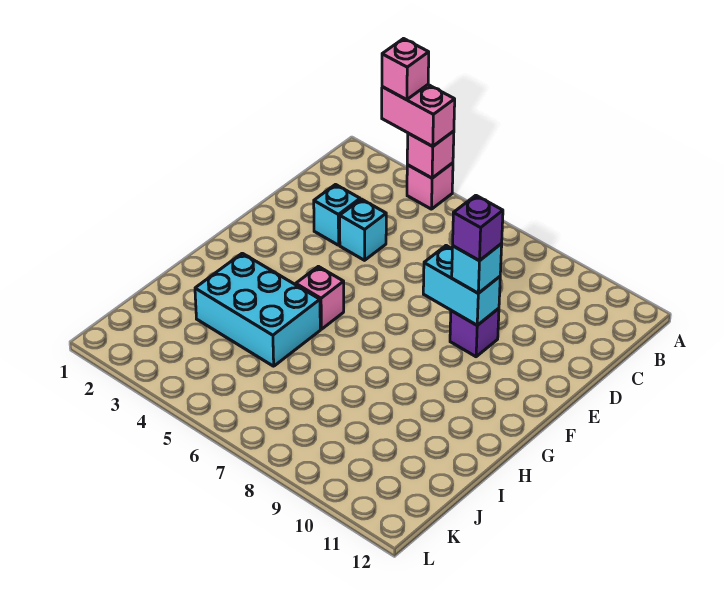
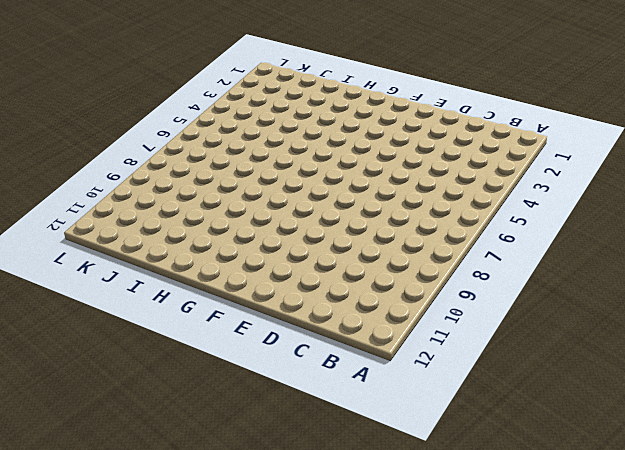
none -> pink brick A4 level 1
none -> cyan brick D3 level 1
none -> cyan brick D4 level 1

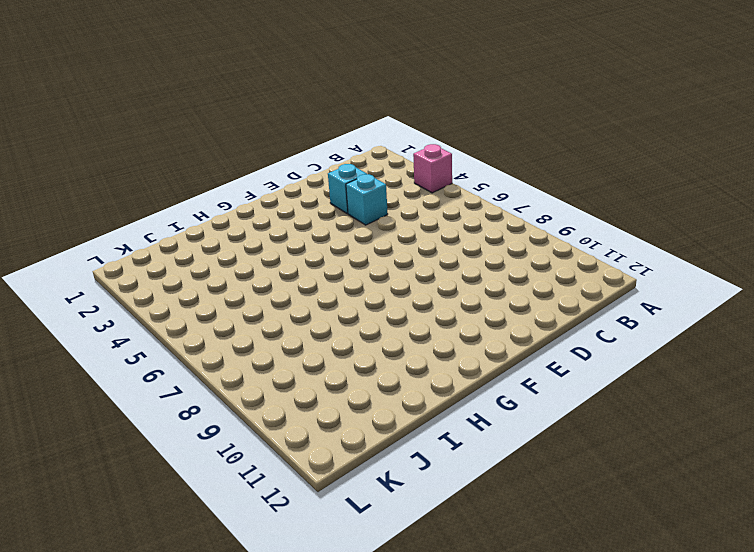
none -> purple brick E9 level 1
none -> pink brick G5 level 1
none -> cyan brick H3:I5 level 1

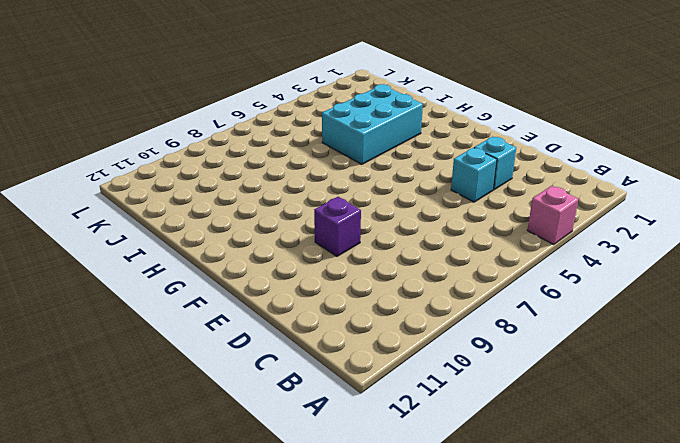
none -> pink brick G5 level 1
none -> pink brick A4 level 2
none -> cyan brick E8:E9 level 2

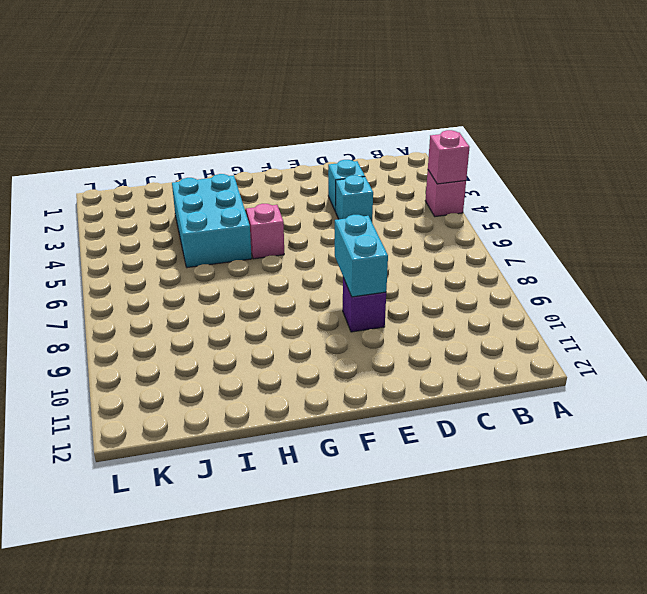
none -> pink brick A3:A4 level 3
none -> cyan brick E9 level 3
none -> pink brick A3 level 4

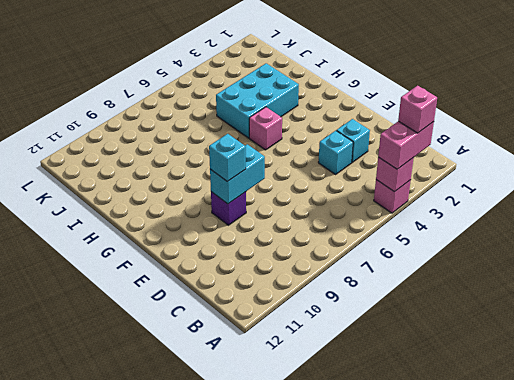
none -> purple brick E9 level 4

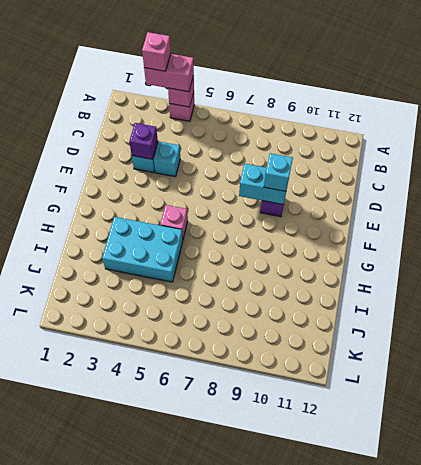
purple brick D3 level 2 -> purple brick E9 level 4

